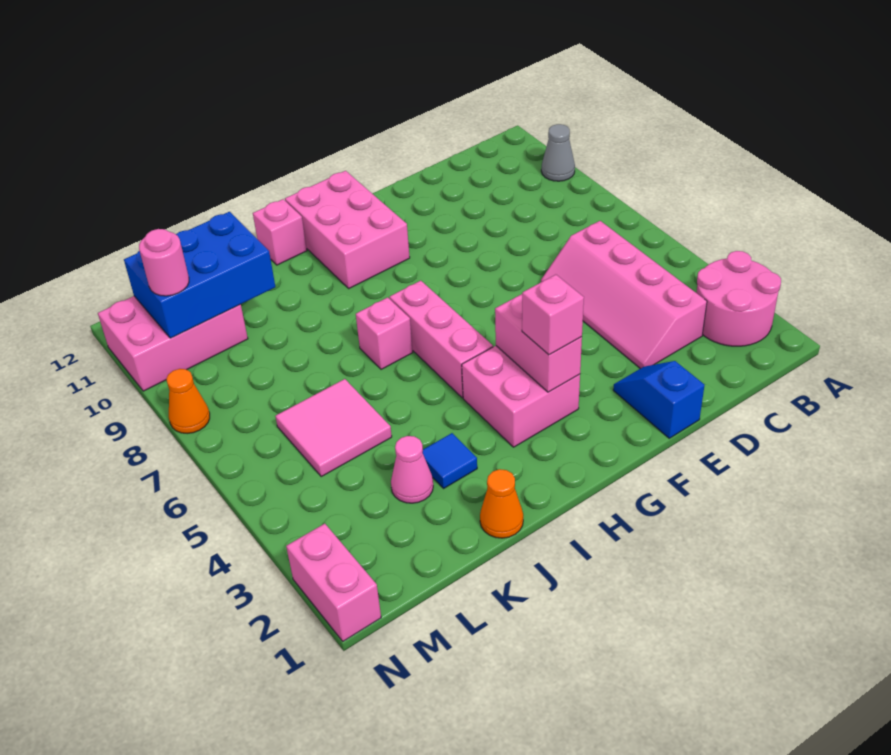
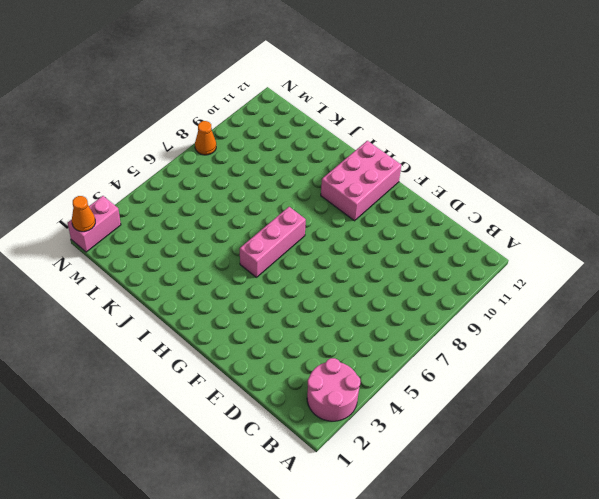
orange cone N1 level 2 -> orange cone J1 level 1
none -> grey cone A10 level 1
none -> pink slope C3:D6 level 1 top C
none -> blue slope E1:E2 level 1 top 1

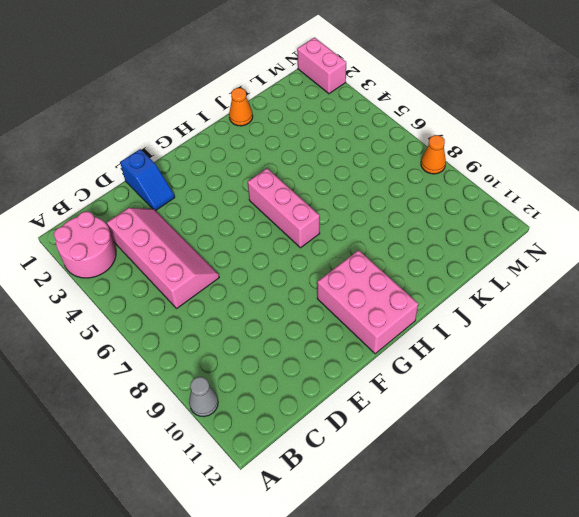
none -> pink brick G3:H4 level 1
none -> pink brick I7 level 1
none -> pink brick I12 level 1

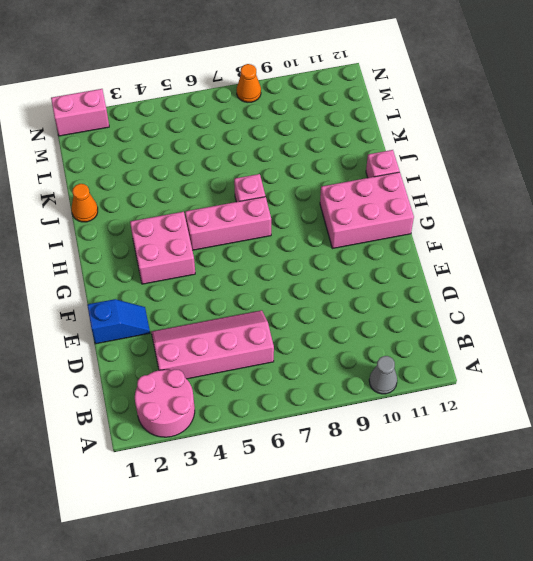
none -> blue tile J3 level 1
none -> pink cone K3 level 1
none -> pink tile K5:L6 level 1

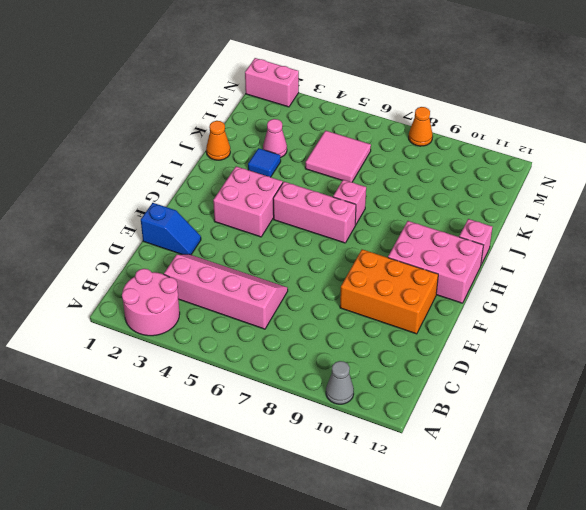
orange brick E9:F11 level 1 -> none
none -> pink brick L10:N11 level 1
none -> pink brick G3:G4 level 2
none -> blue brick K10:M11 level 2

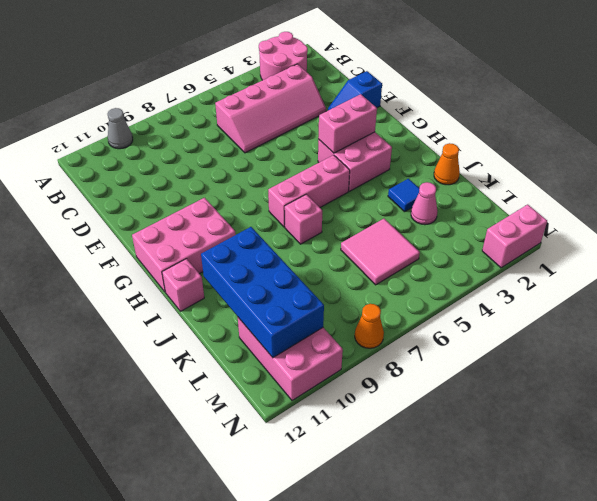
blue brick J10:M11 level 2 -> blue brick K10:M11 level 2
none -> pink brick G3 level 3
none -> pink round brick M10 level 3

